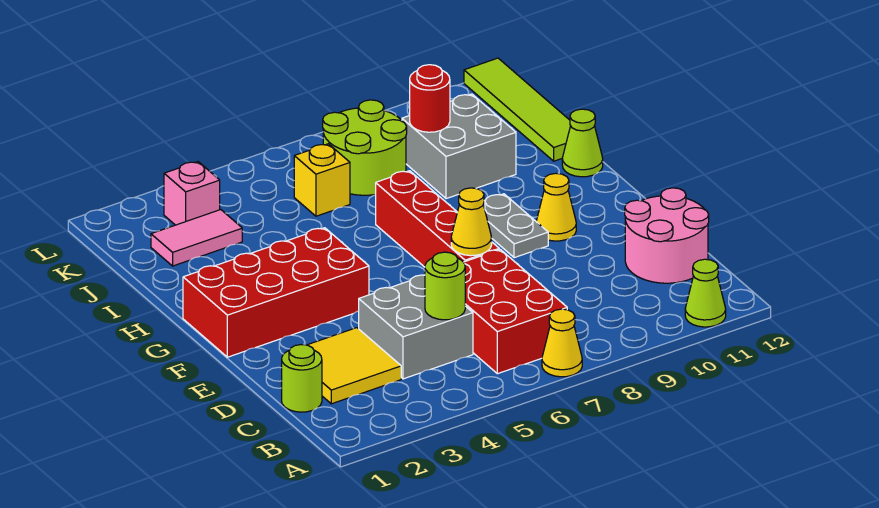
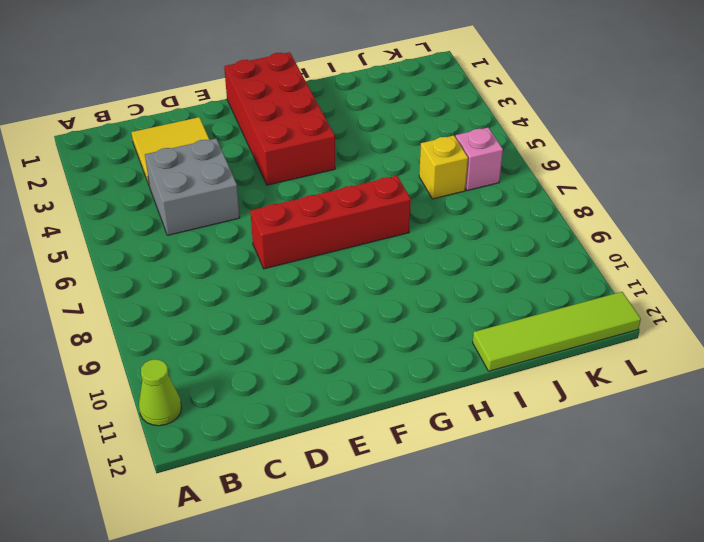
pink brick K6 level 1 -> pink brick K3 level 1
none -> yellow cone A7 level 1
none -> red brick B6:D7 level 1
none -> lime round brick C1 level 1

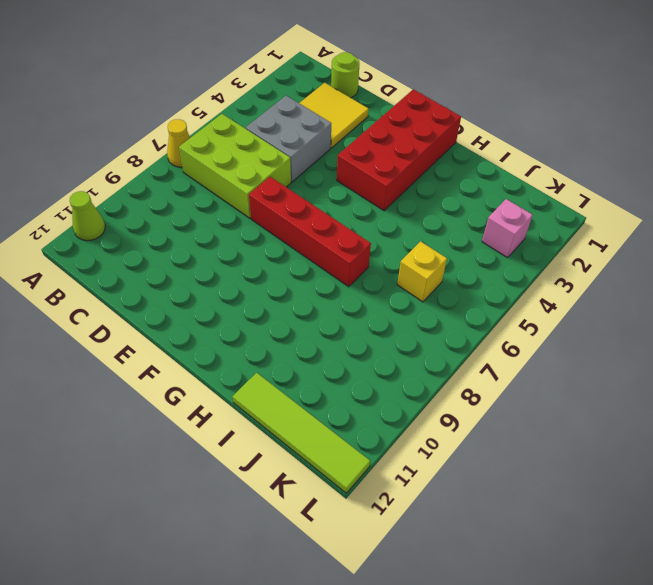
lime brick B6:D7 level 1 -> red brick B6:D7 level 1
none -> pink round brick C11:D12 level 1
none -> grey plate F9:G9 level 1
none -> yellow cone F10 level 1

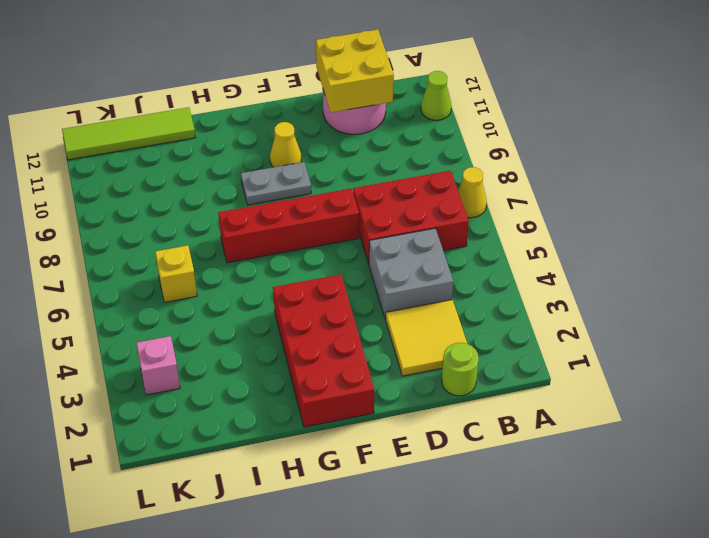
yellow brick C11:D12 level 2 -> none
none -> lime cone H12 level 1
none -> grey brick I9:J10 level 1
none -> pink tile J2:J3 level 1

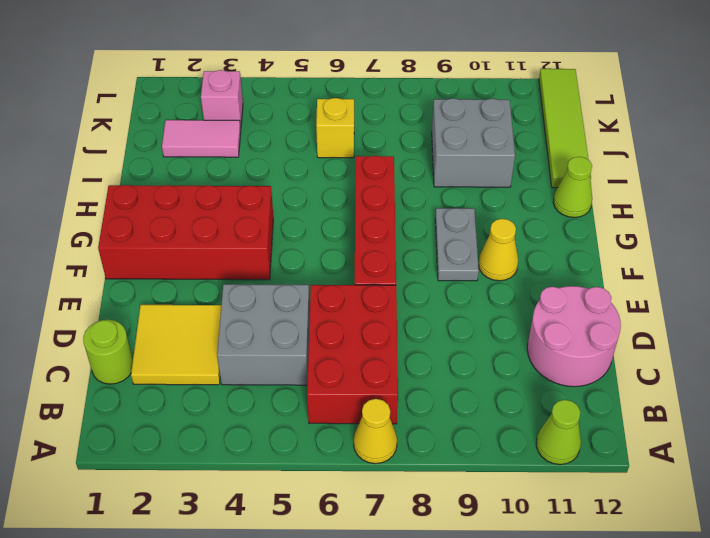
none -> lime round brick J7:K8 level 1
none -> lime round brick C5 level 2
none -> yellow cone E7 level 2

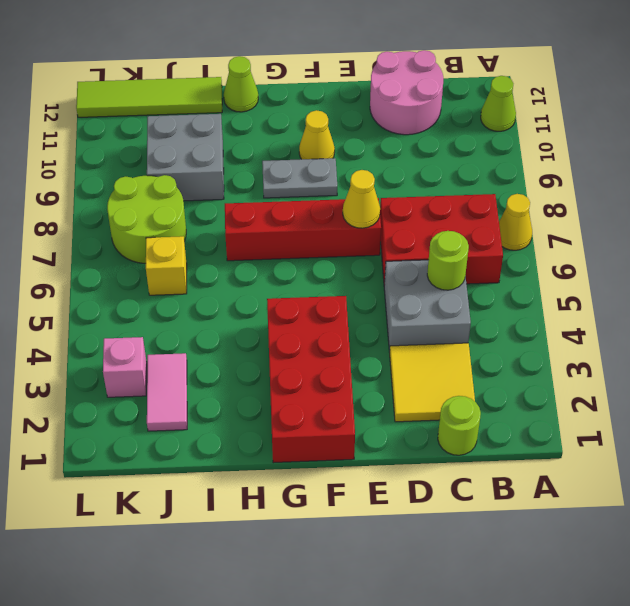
none -> red round brick J9 level 2

